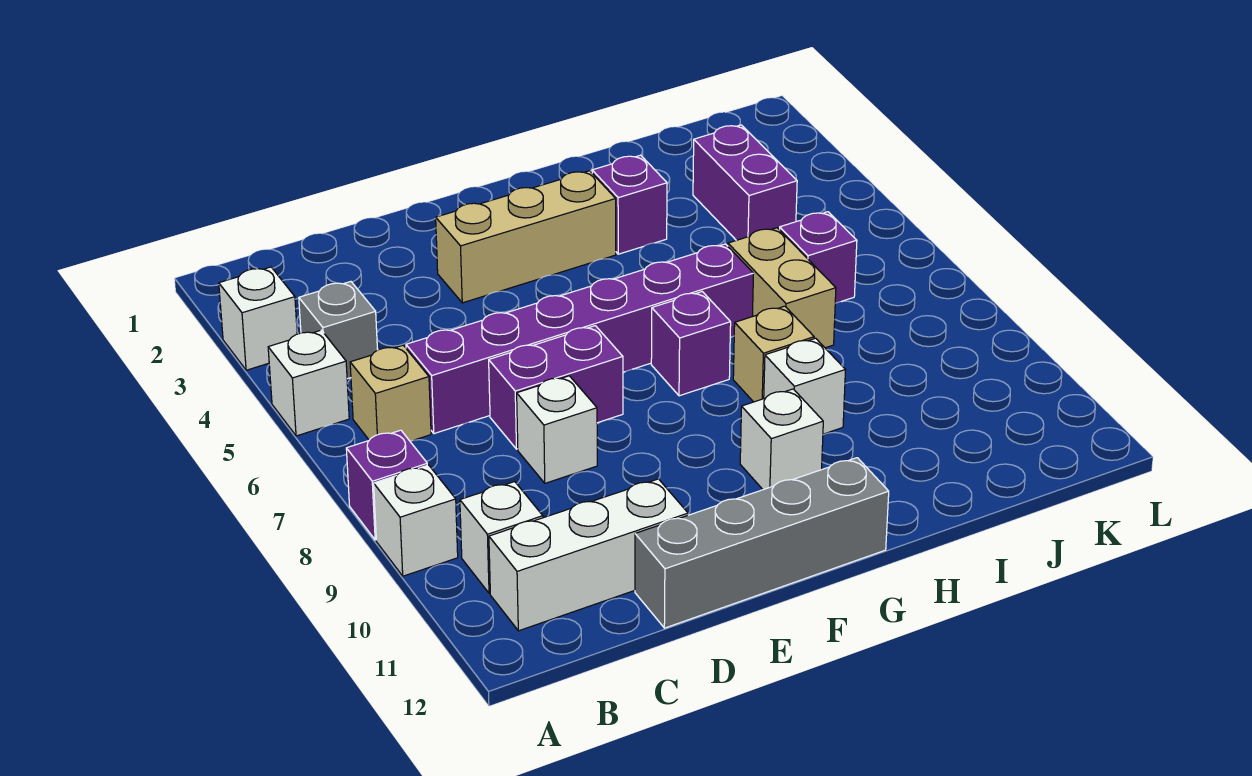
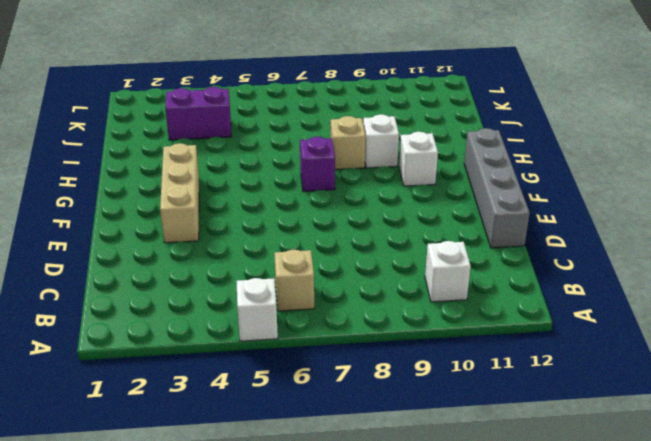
none -> white brick A3 level 1
none -> purple brick A8 level 1
none -> white brick A9 level 1

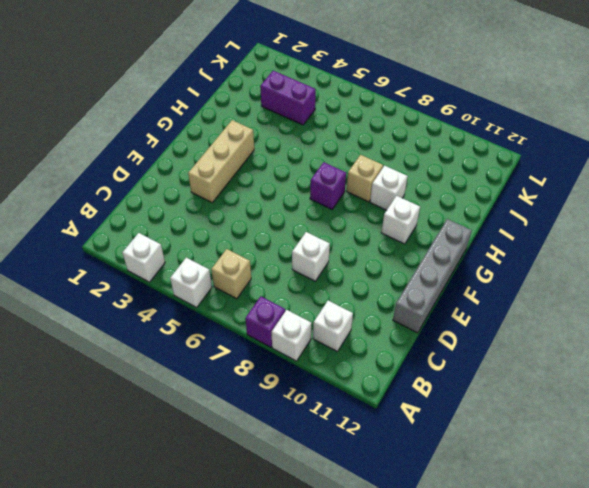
none -> grey brick B4 level 1
none -> white brick B11:D11 level 1
none -> purple brick C6:H6 level 1

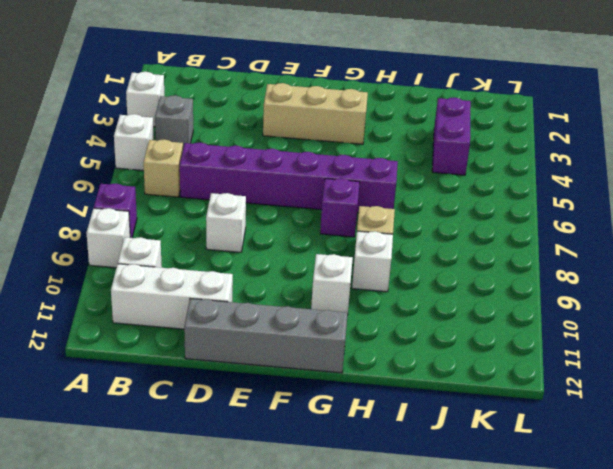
none -> purple brick D7:E7 level 1
none -> purple brick H3 level 1
none -> tan brick I6:I7 level 1

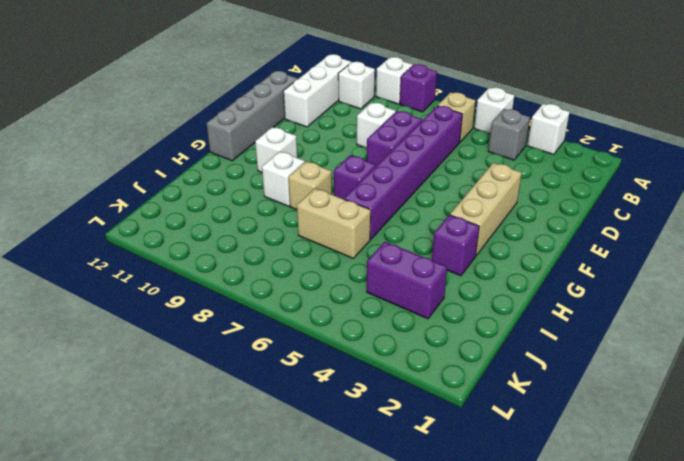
none -> purple brick J6 level 1

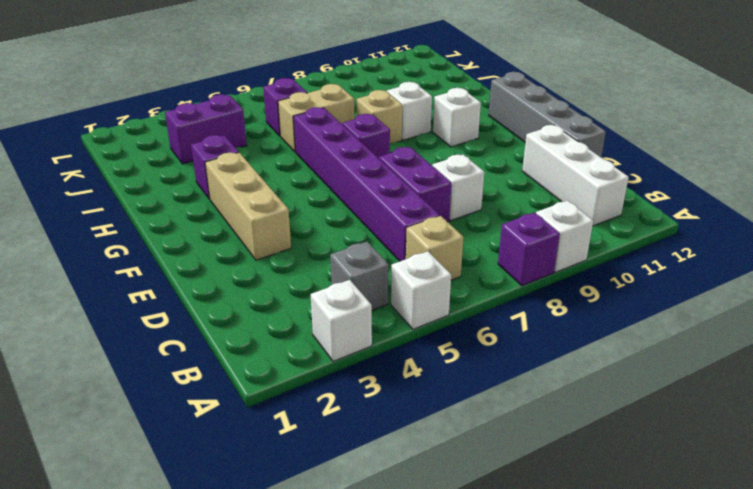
none -> white brick B10 level 1

